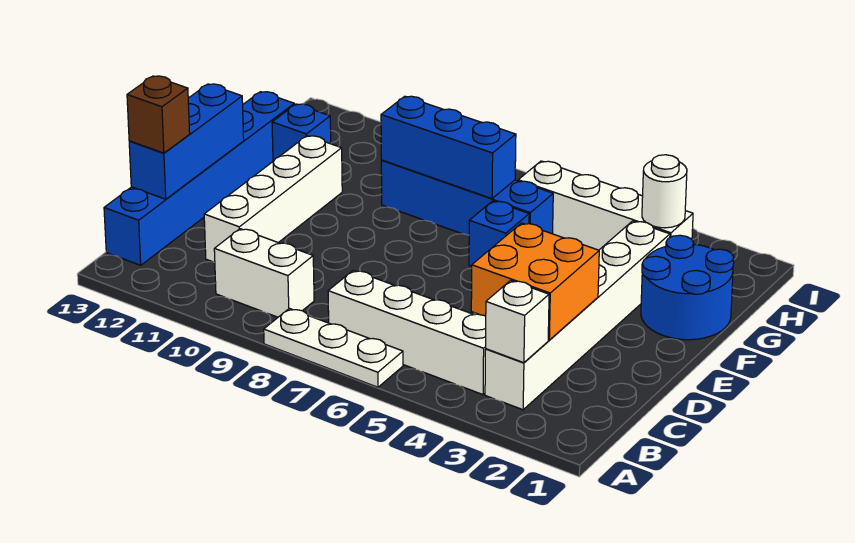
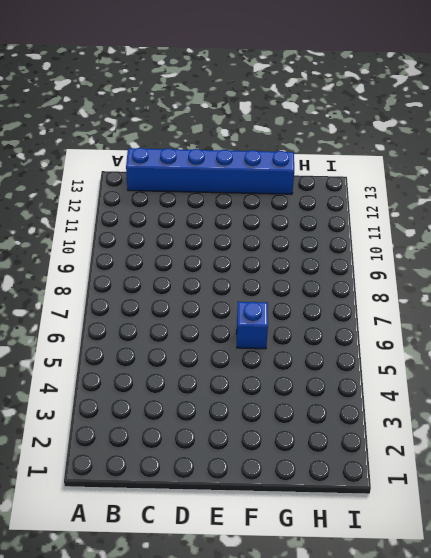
none -> white plate A6:A8 level 1
none -> white brick B3:G3 level 1
none -> white brick B4:B7 level 1

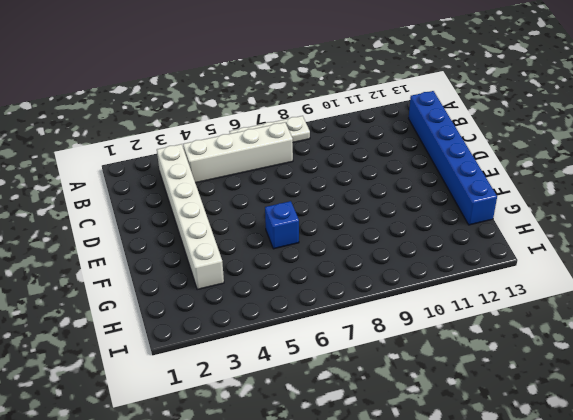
none -> white brick B9:B10 level 1
none -> white brick C11:F11 level 1
none -> blue round brick F1:G2 level 1

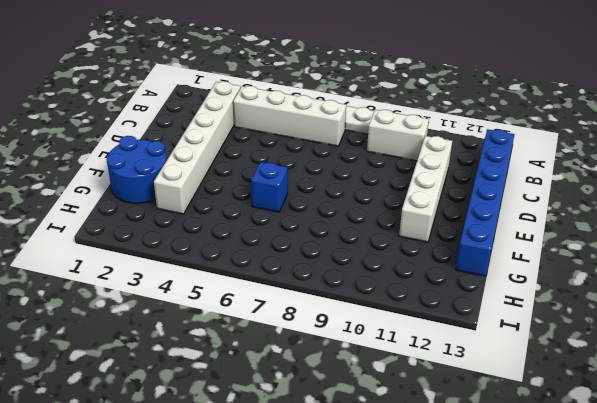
none -> blue brick G6:G9 level 1
none -> blue brick G12 level 1
none -> white brick H3:H6 level 1

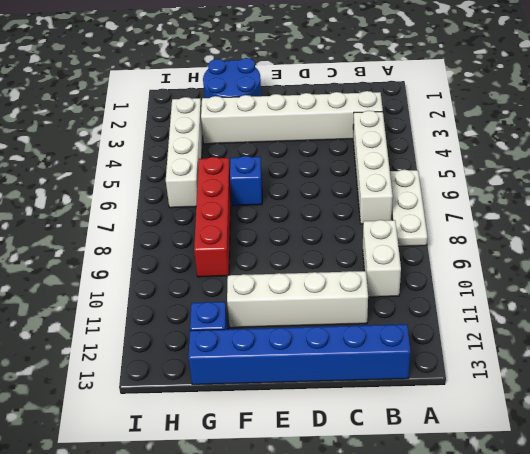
red brick G6:G9 level 1 -> blue brick G6:G9 level 1
none -> white brick B3 level 2
none -> orange brick C3:D4 level 2
none -> blue brick C13:E13 level 2

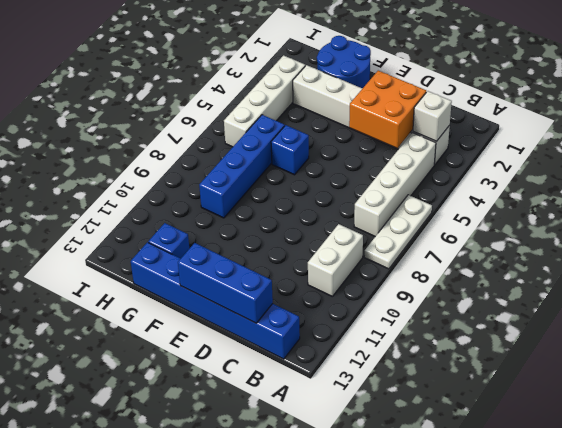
none -> white brick C11:F11 level 1
none -> blue brick G7:G9 level 2
none -> white round brick H3 level 2

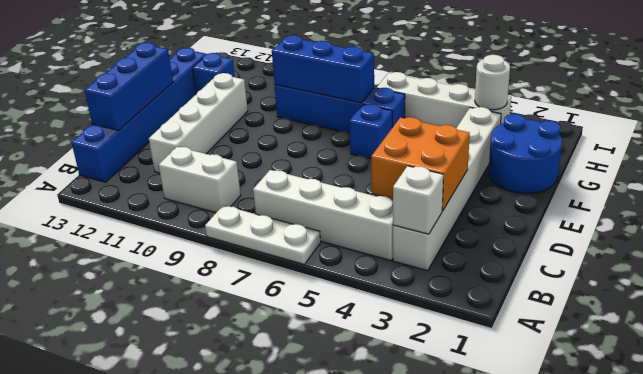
none -> brown brick C13 level 3

